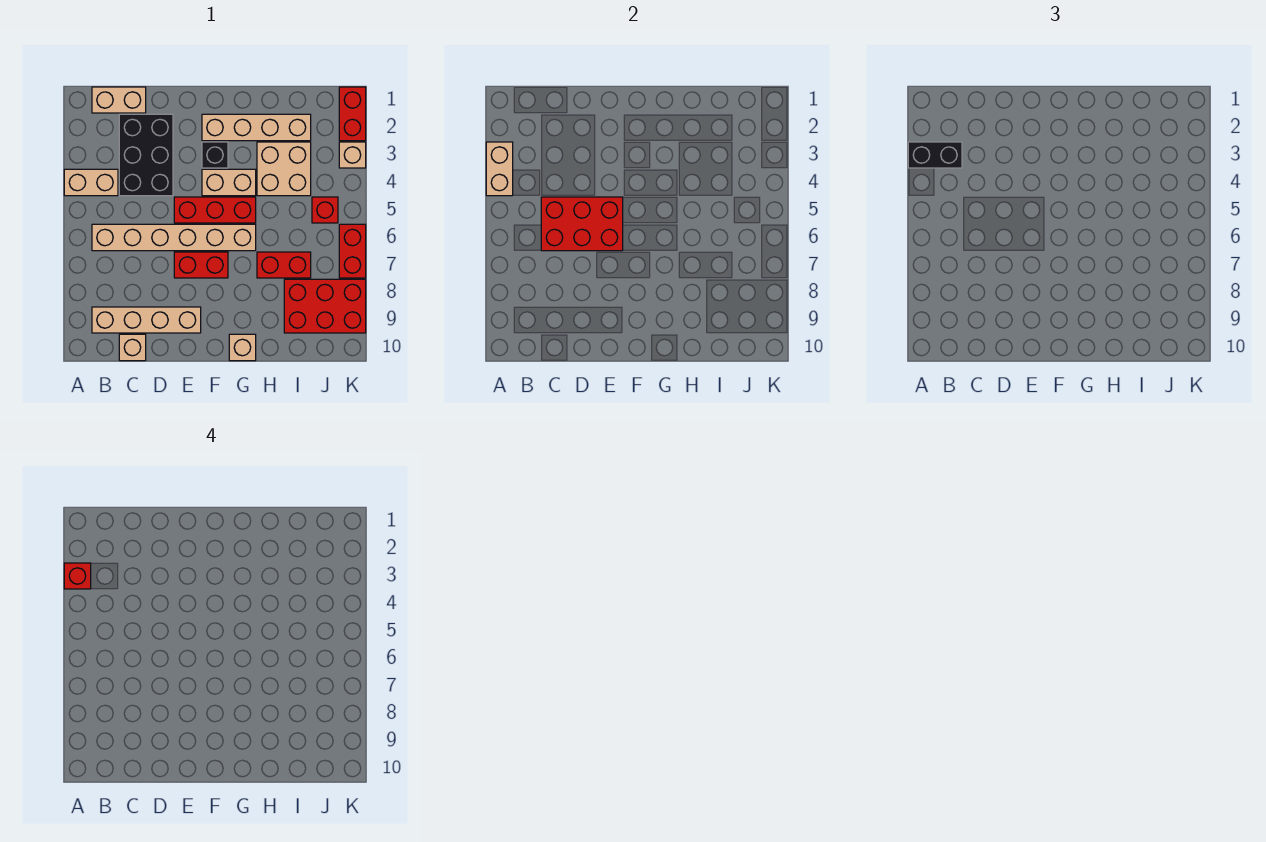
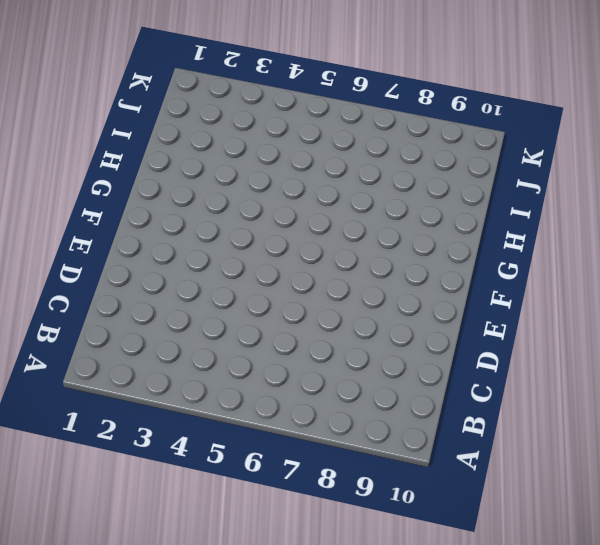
none -> tan brick A4:B4 level 1
none -> tan brick B1:C1 level 1
none -> tan brick B6:G6 level 1

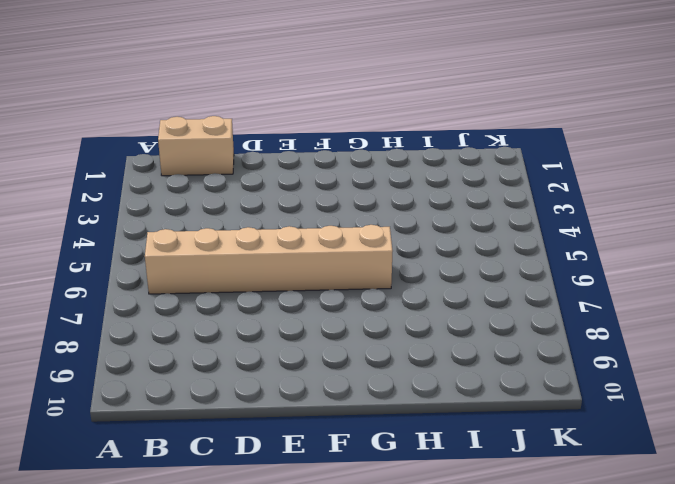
none -> tan brick A4:B4 level 1
none -> tan brick B9:E9 level 1
none -> black brick C2:D4 level 1

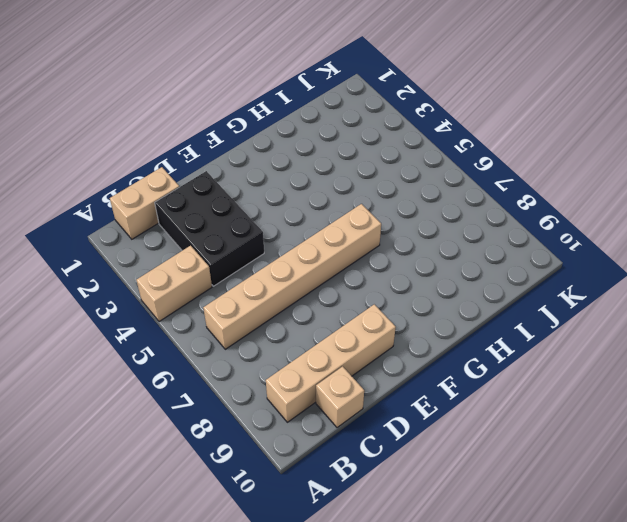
none -> red brick E5:G5 level 1
none -> red brick E7:F7 level 1
none -> tan brick F2:I2 level 1

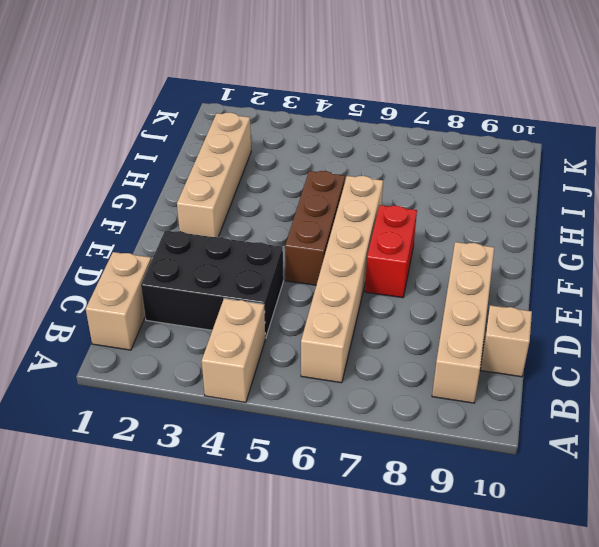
brown brick E5:G5 level 1 -> red brick E5:G5 level 1
none -> black brick F3 level 1
none -> tan brick F4:G4 level 1
none -> tan brick G10 level 1

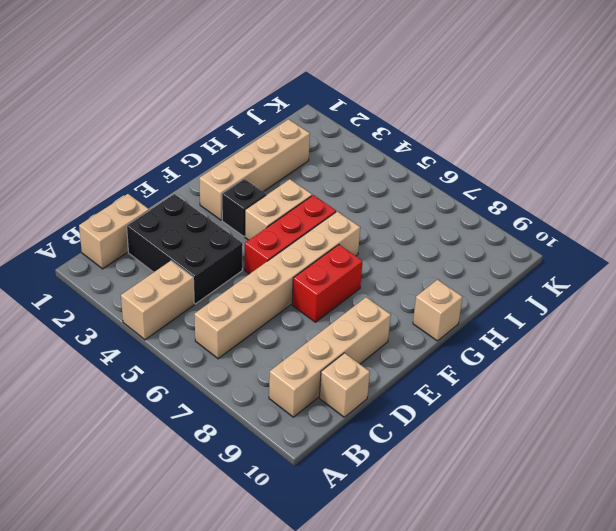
none -> tan brick H3:I4 level 1
none -> red brick H7:I7 level 1
none -> red brick I8:K9 level 1

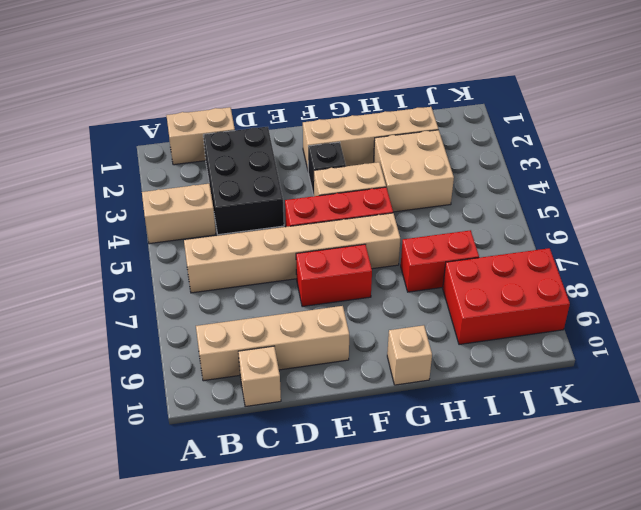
none -> red brick J5 level 1
none -> red brick K1:K2 level 1
none -> tan brick K3 level 1

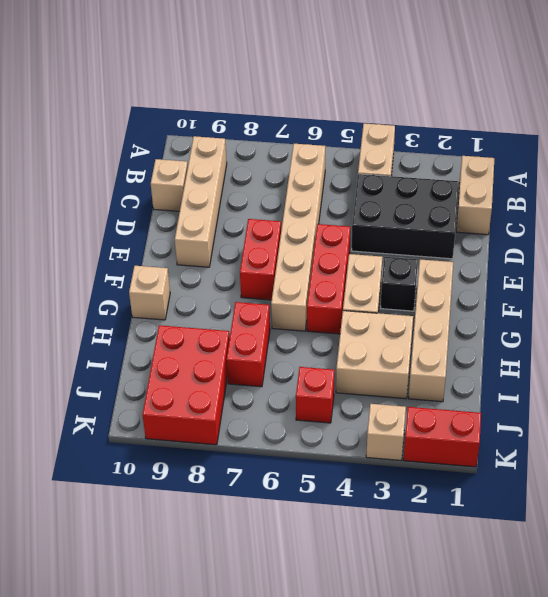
none -> red brick K6:K7 level 1
none -> tan brick A3:A4 level 2
none -> red brick C5:E6 level 2

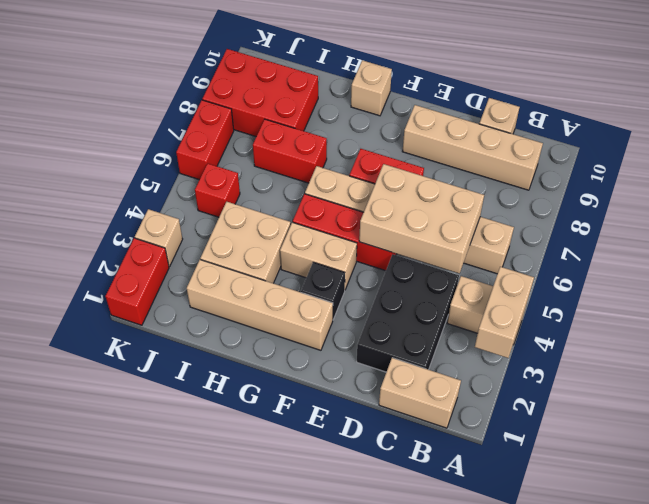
tan brick C5:E6 level 2 -> red brick C5:E6 level 2
none -> black brick A3:B3 level 3
none -> red brick A3 level 4

